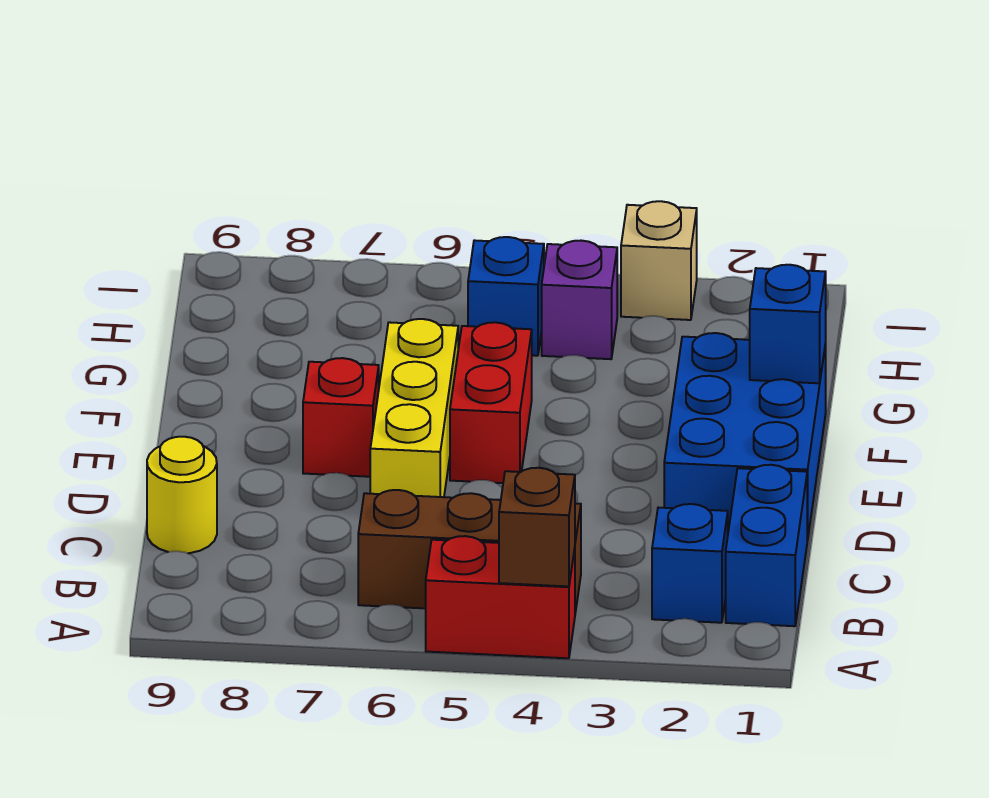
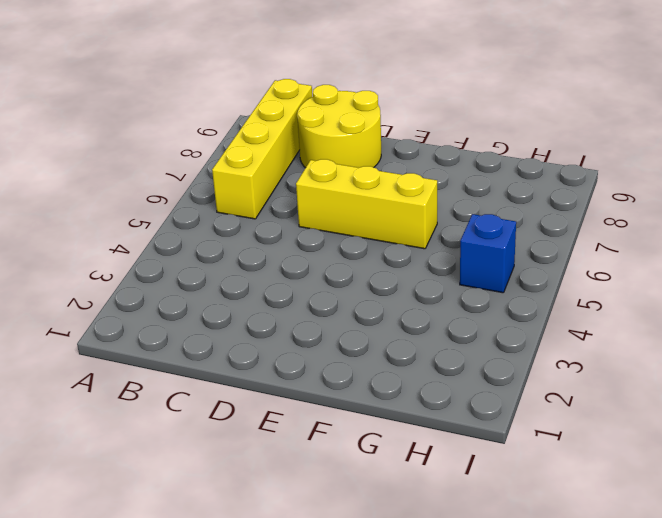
yellow brick B6:B9 level 1 -> brown brick B4:B6 level 1
yellow round brick C8:D9 level 1 -> yellow round brick C9 level 1
none -> red brick A4:A5 level 1
none -> blue brick B1:C1 level 1
none -> blue brick B2 level 1

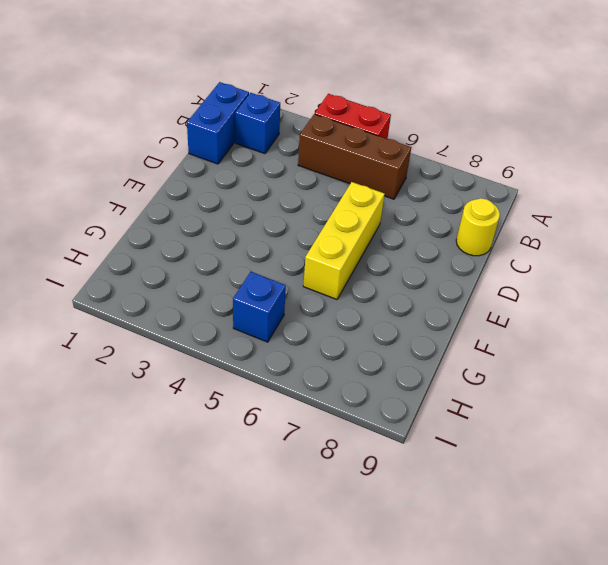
none -> blue brick D1:F2 level 1
none -> red brick E5:F5 level 1
none -> red brick E7 level 1

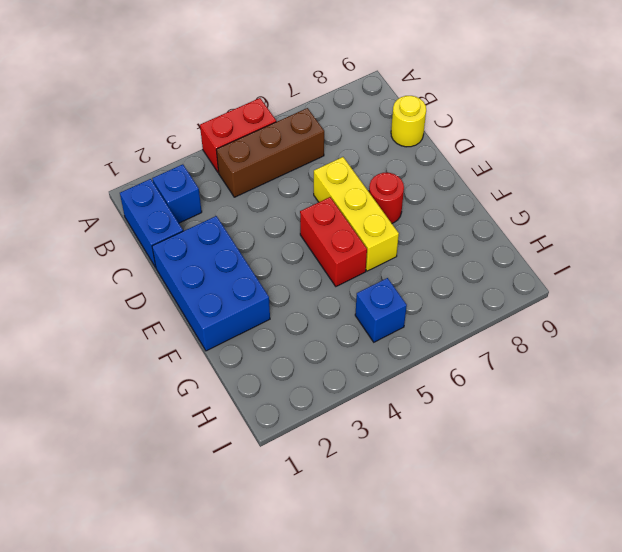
red round brick E7 level 1 -> red brick E7 level 1
none -> purple brick H4 level 1
none -> tan brick I3 level 1
none -> brown brick A4 level 2

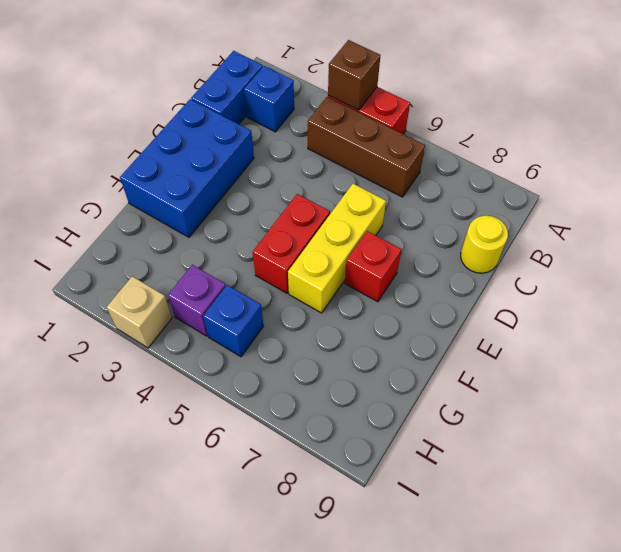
none -> blue brick F1 level 2

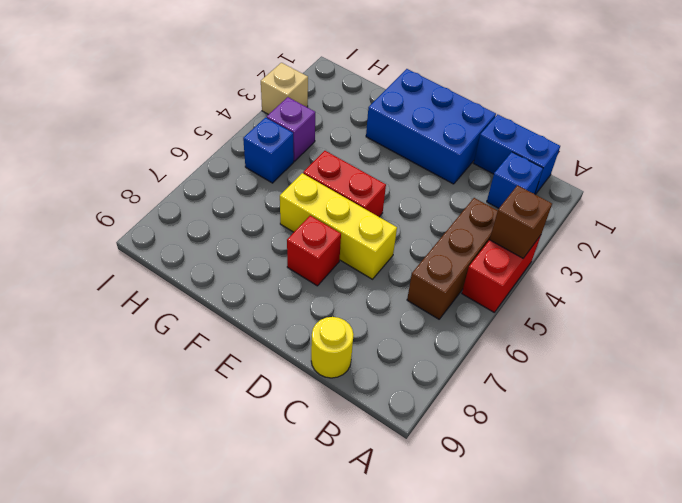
none -> blue brick F1 level 2

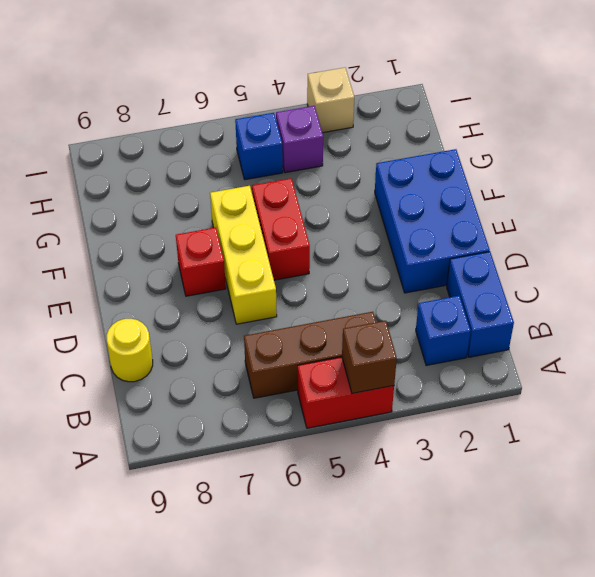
none -> blue brick F1 level 2

